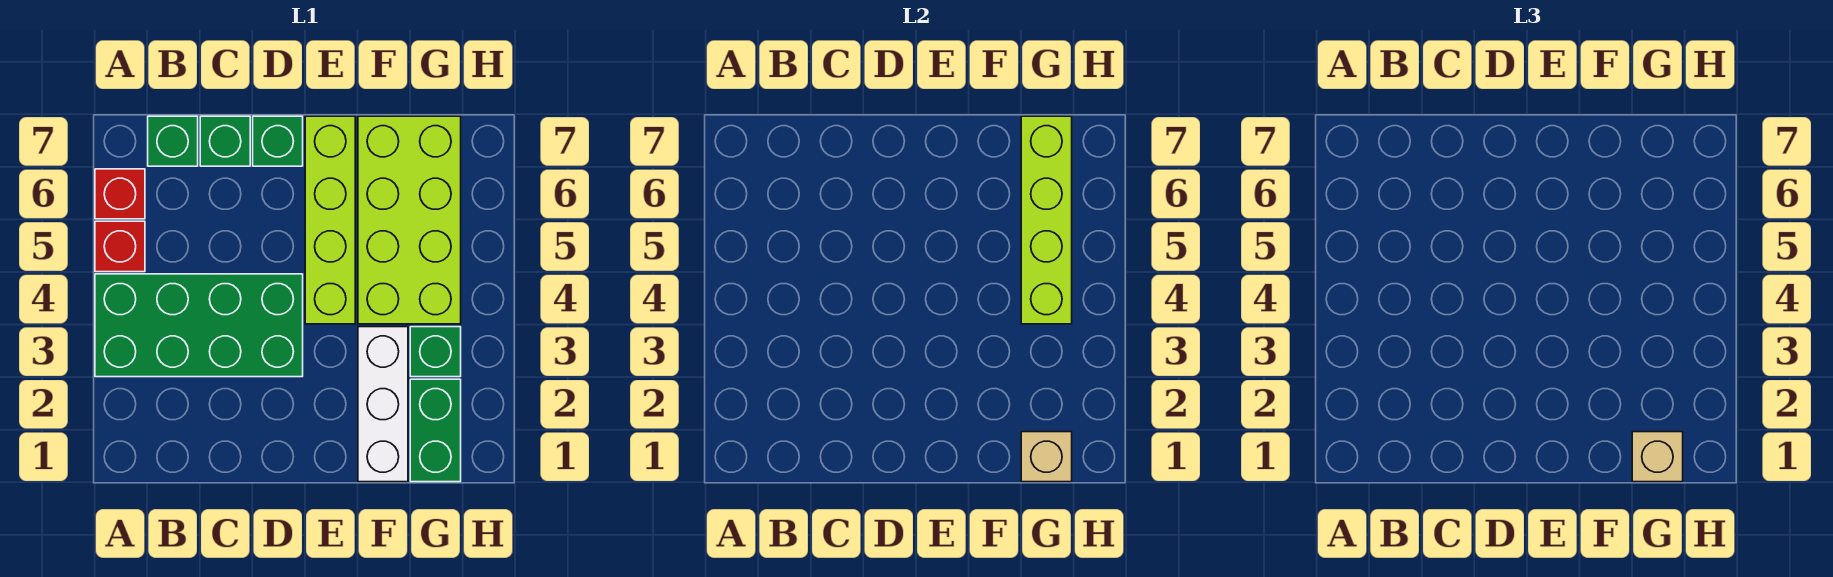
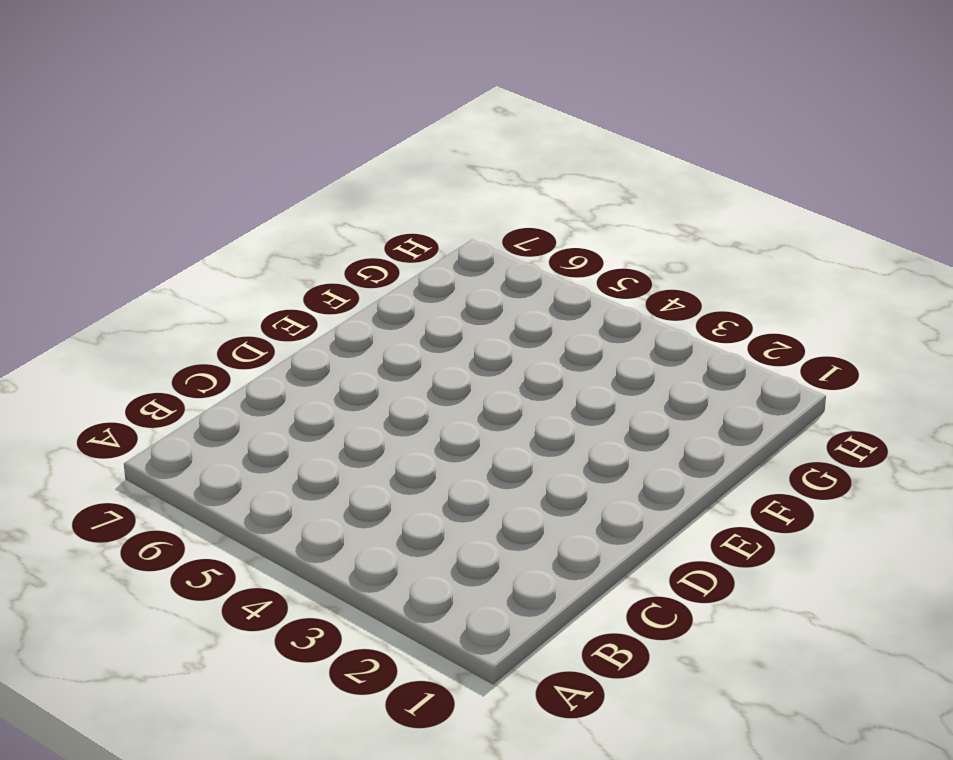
none -> green brick A3:D4 level 1
none -> red brick A5 level 1
none -> red brick A6 level 1

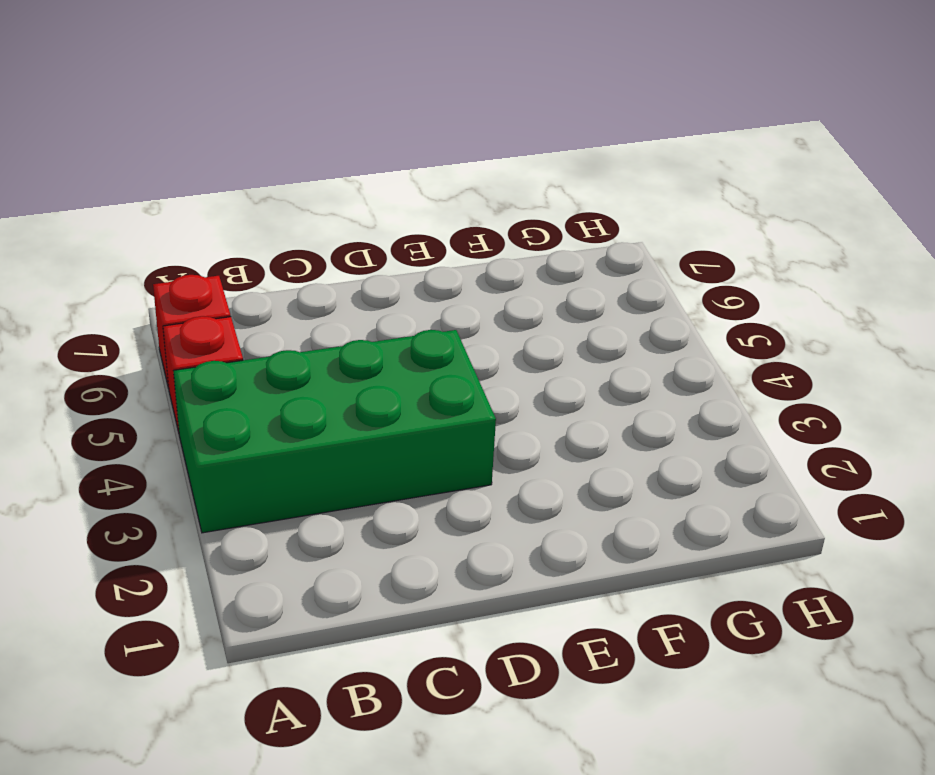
none -> green brick B7 level 1
none -> green brick C7 level 1
none -> green brick D7 level 1

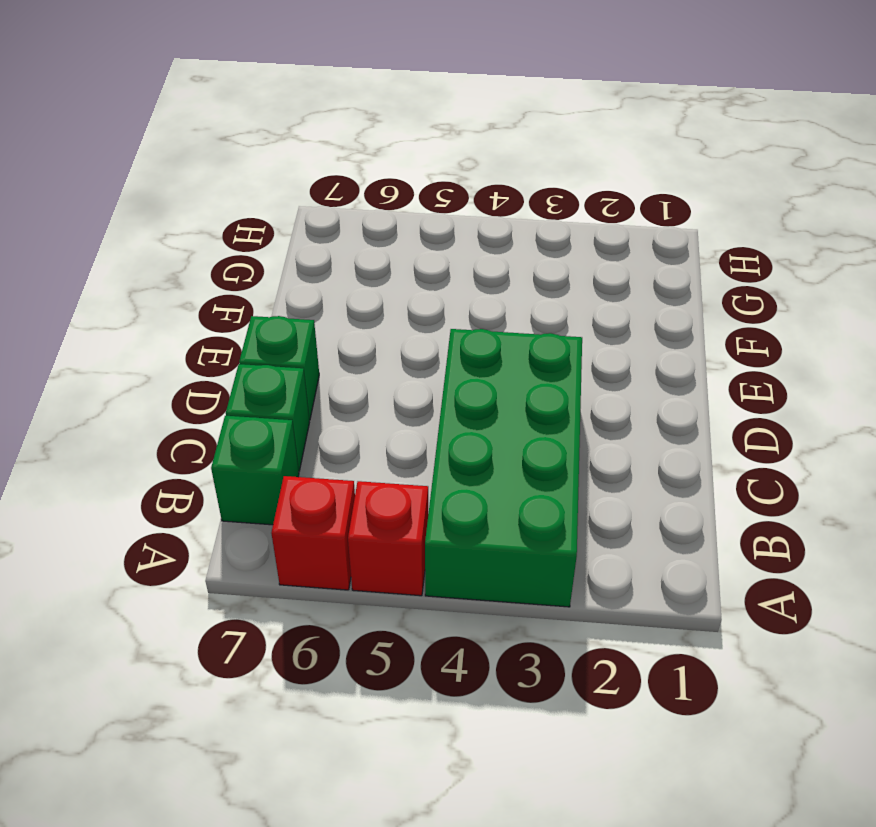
none -> lime brick E4:E7 level 1
none -> white brick F1:F3 level 1
none -> lime brick F4:G7 level 1

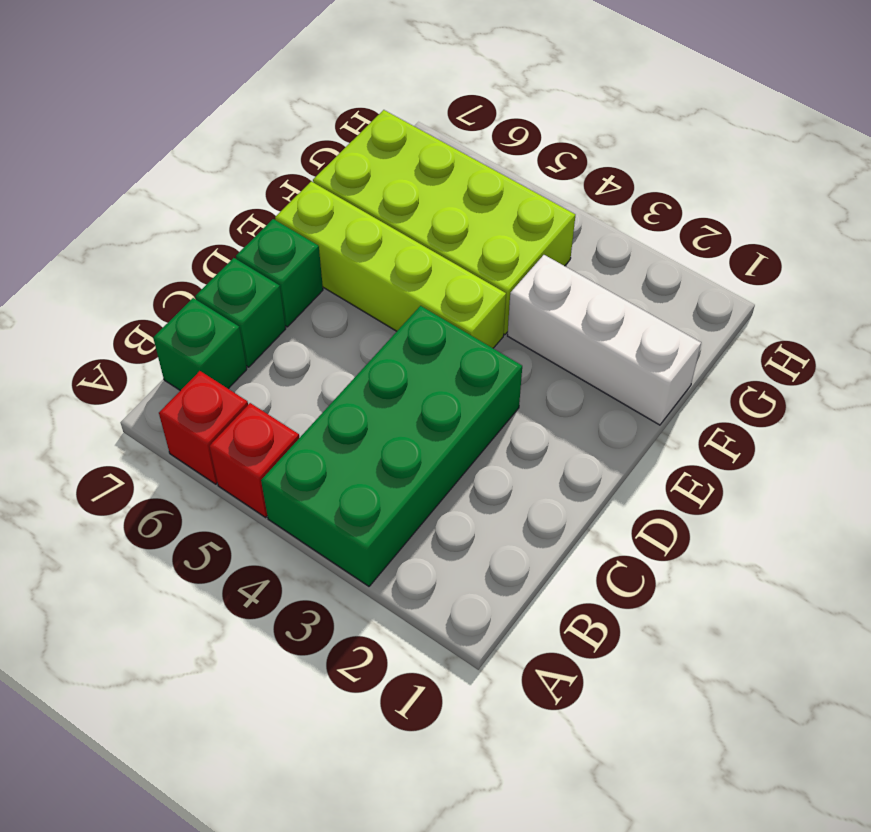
none -> green brick G1:G2 level 1
none -> green brick G3 level 1
none -> tan brick G1 level 2

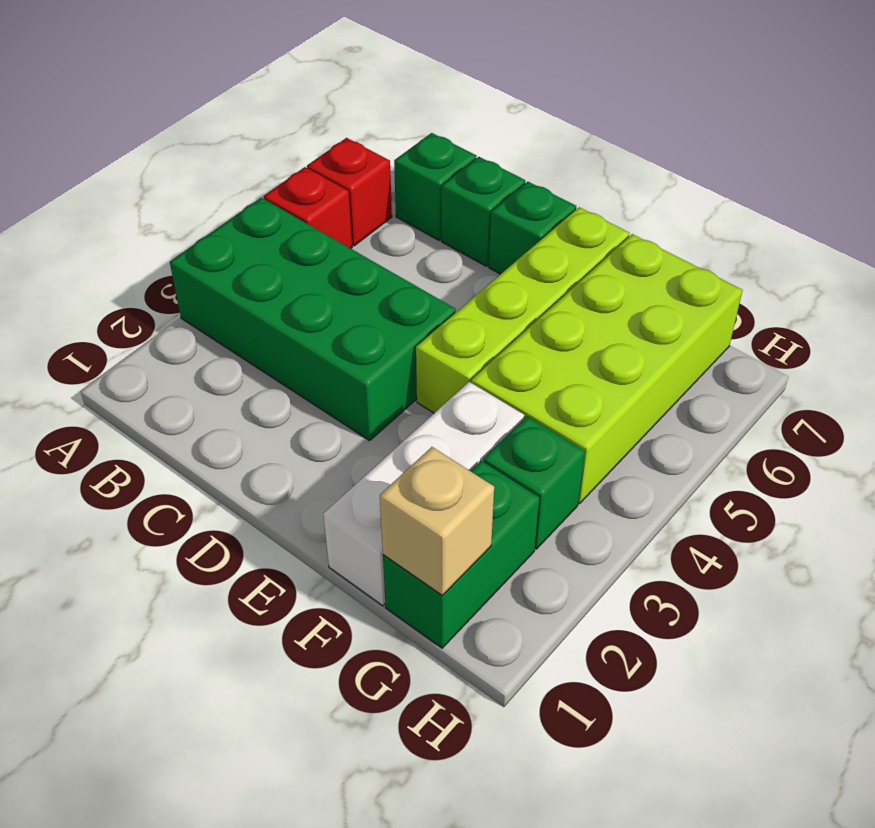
none -> lime brick G4:G7 level 2
none -> tan brick G1 level 3

